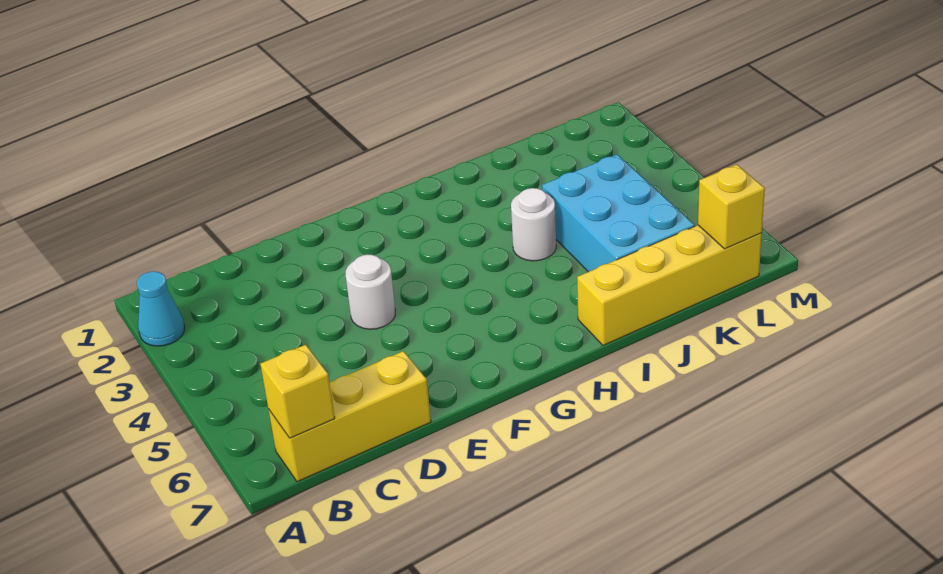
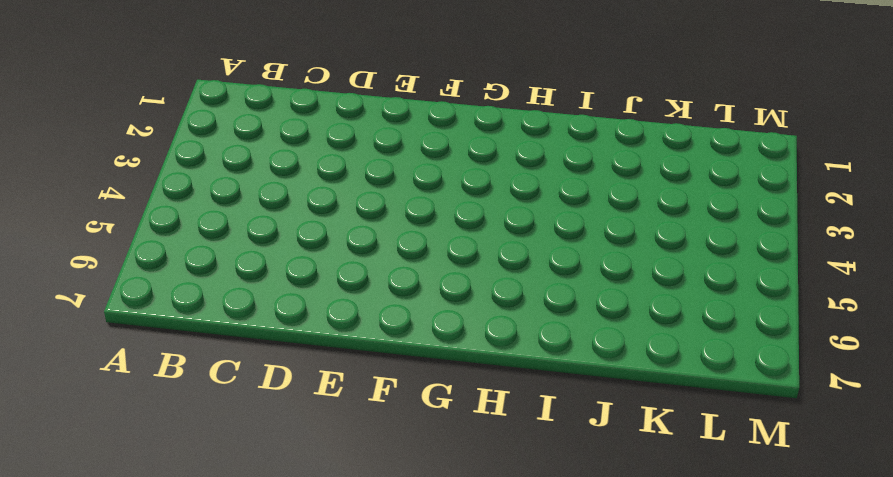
none -> cyan cone A2 level 1
none -> yellow brick B7:D7 level 1

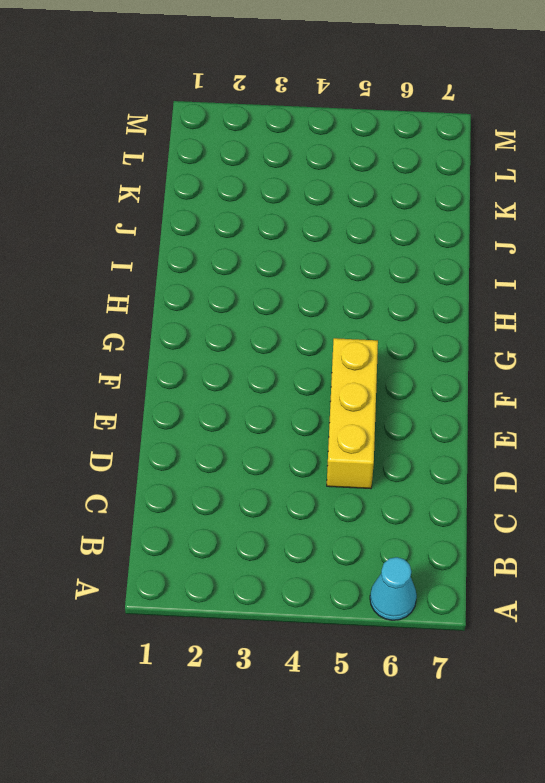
cyan cone A6 level 1 -> cyan cone A2 level 1
yellow brick D5:F5 level 1 -> yellow brick B7:D7 level 1
none -> white round brick E4 level 1
none -> white round brick I4 level 1

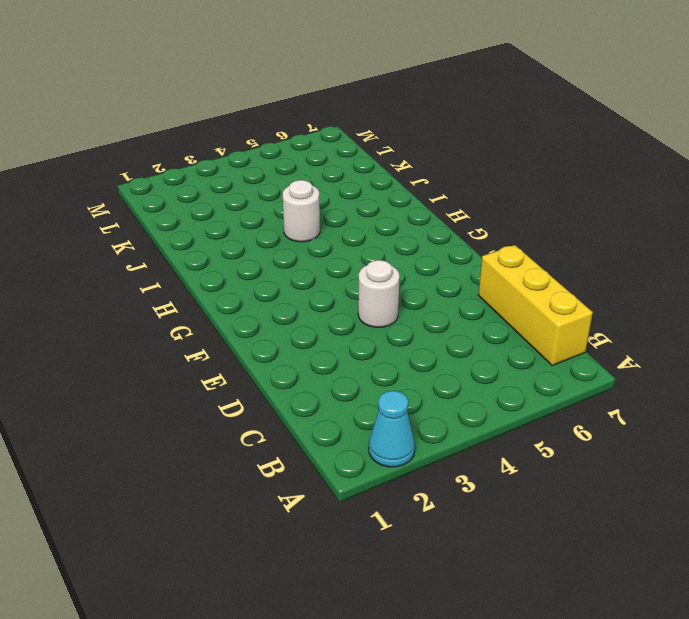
none -> yellow brick I7:L7 level 1
none -> cyan brick J4:K6 level 1

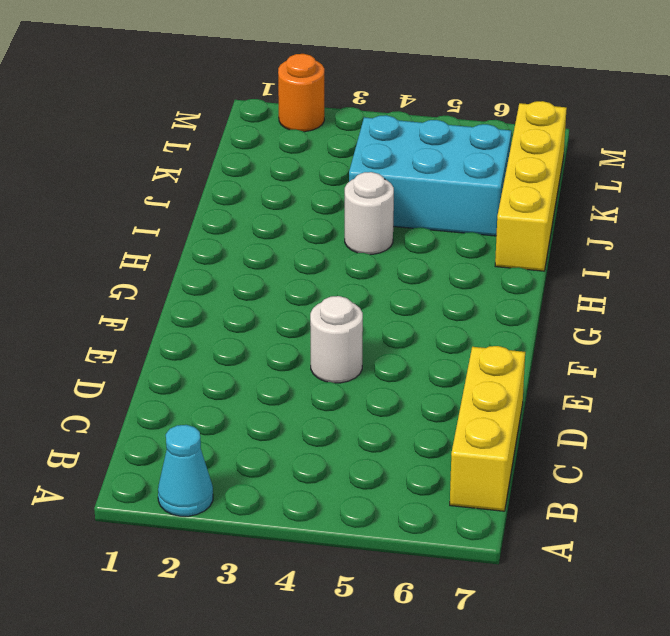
orange round brick M2 level 1 -> none
none -> yellow brick B7 level 2
none -> yellow brick L7 level 2

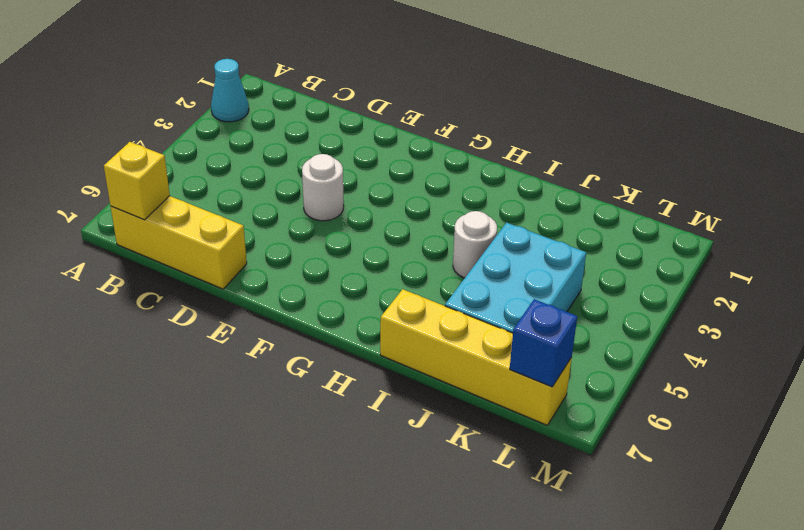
blue brick L7 level 2 -> yellow brick L7 level 2

